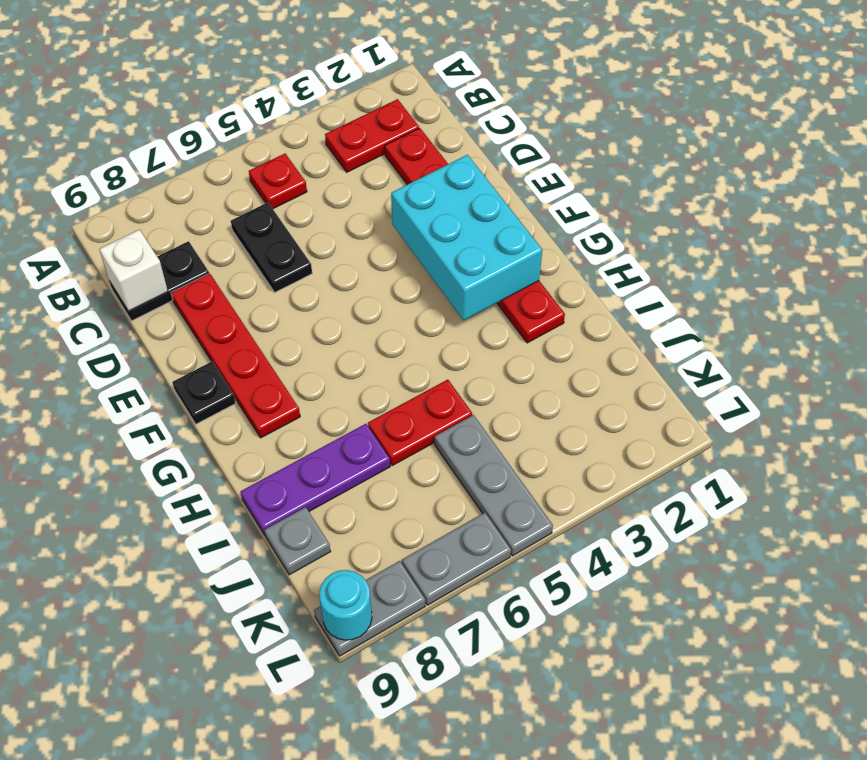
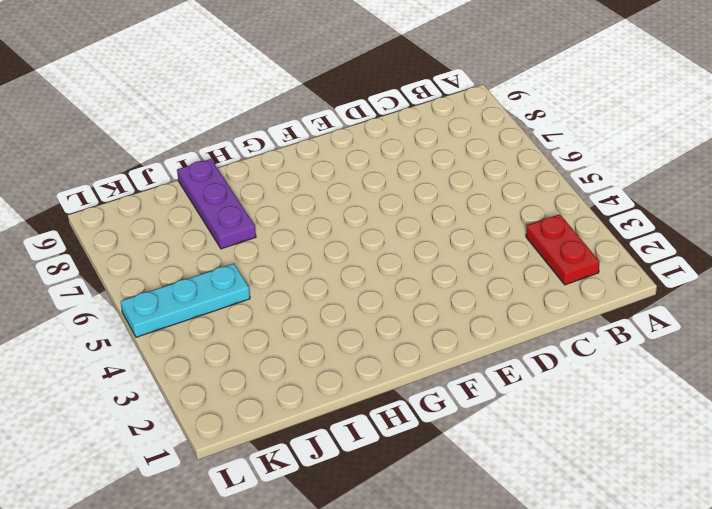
cyan plate J5:L5 level 1 -> grey plate J5:L5 level 1
none -> red plate B5 level 1
none -> red plate C2:H2 level 1
none -> black plate C6:D6 level 1

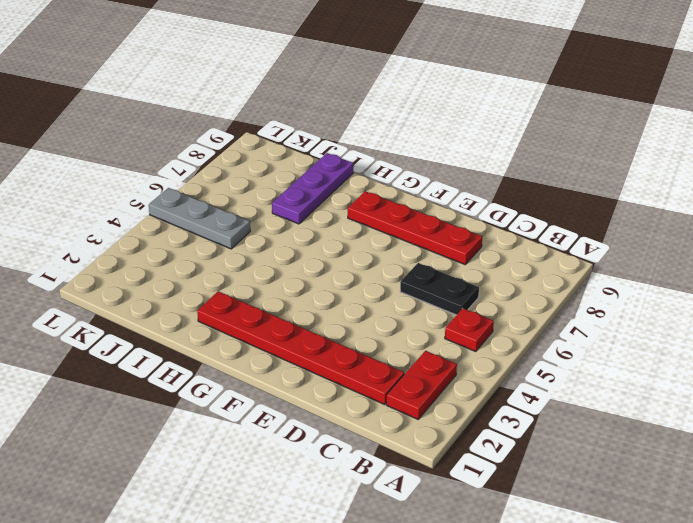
none -> black plate C8:C9 level 1
none -> black plate F9 level 1
none -> red plate I5:I6 level 1

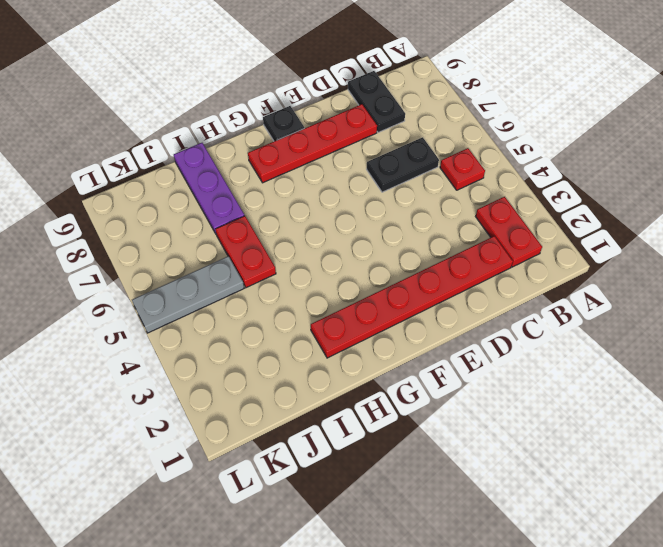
none -> grey plate J9 level 1
none -> grey plate L6:L7 level 1
none -> grey plate L8:L9 level 1

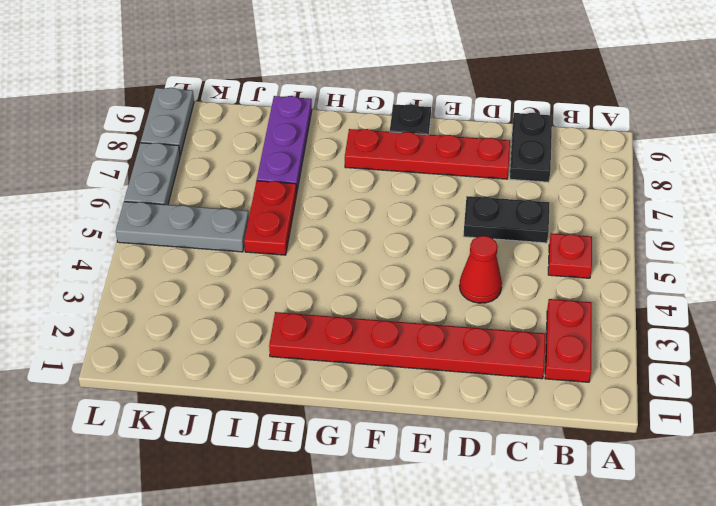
red cone D4 level 1 -> none
none -> grey plate J9 level 1
none -> white brick C9 level 2
none -> cyan brick E2:G3 level 2

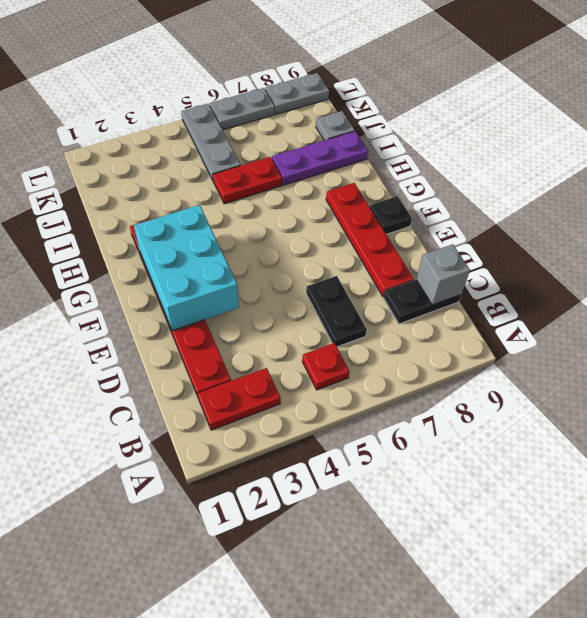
grey brick C9 level 2 -> white brick C9 level 2
none -> cyan round brick L9 level 2

